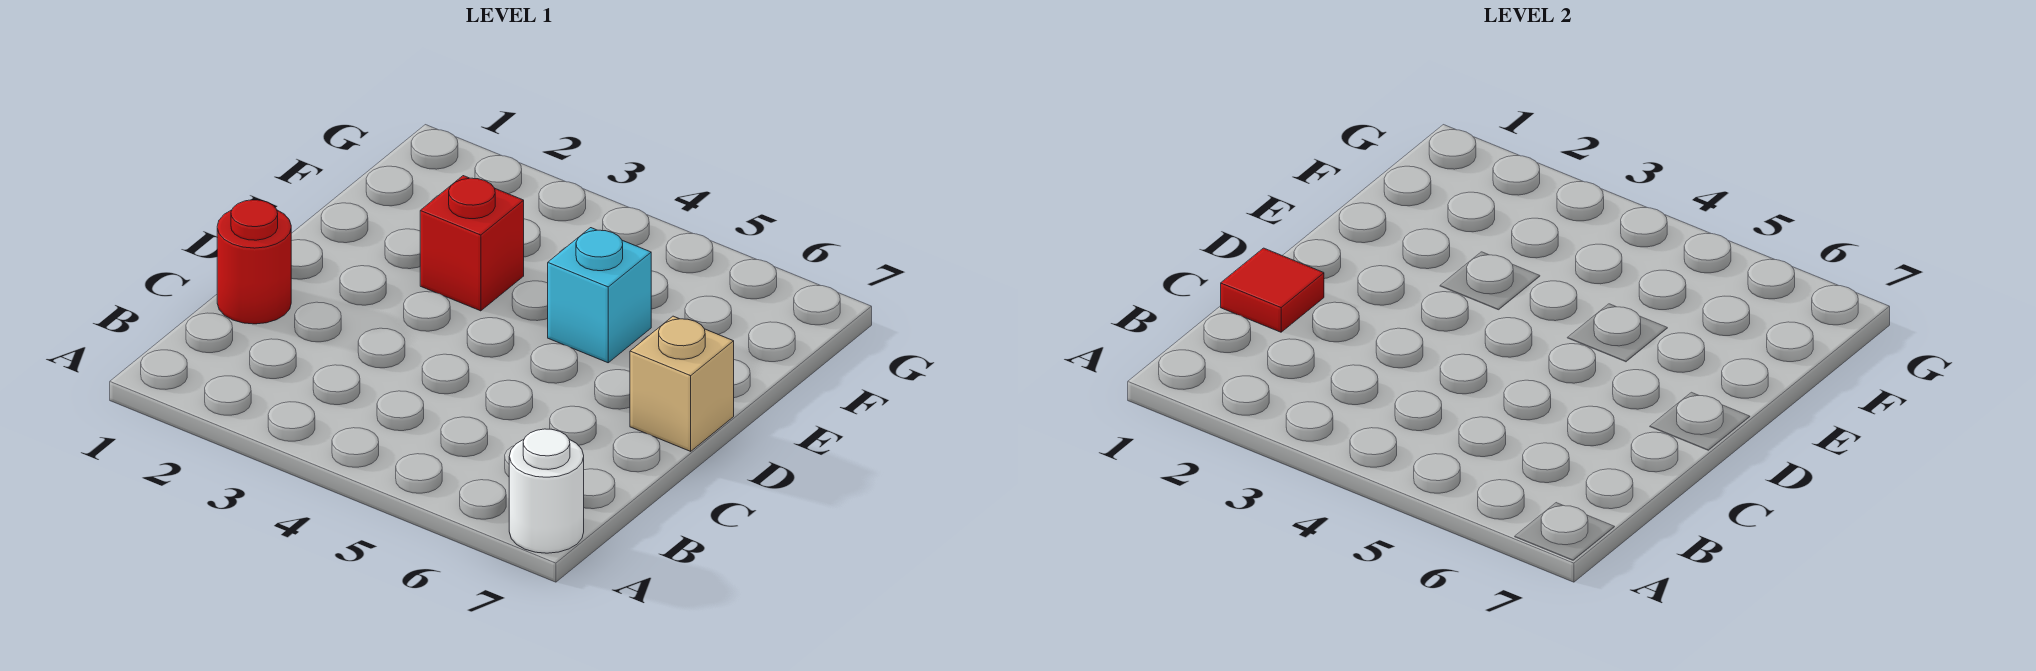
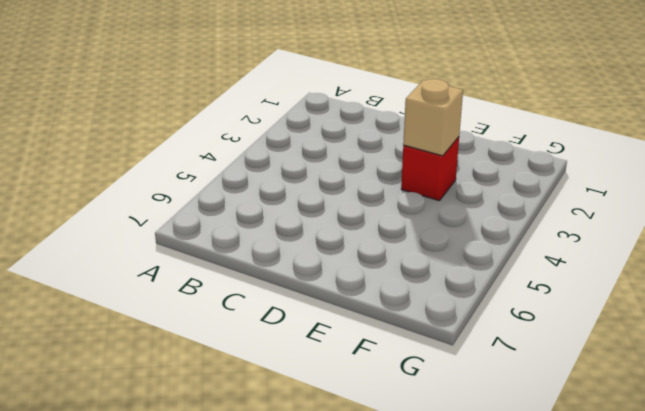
tan brick E3 level 2 -> tan brick D7 level 1
none -> white round brick A7 level 1
none -> red round brick C1 level 1

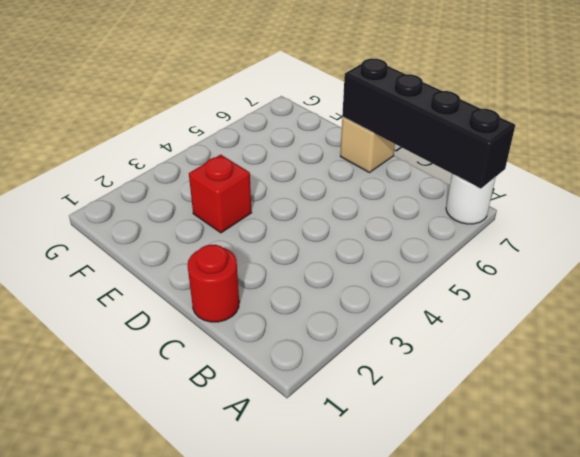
black brick A7:D7 level 2 -> none
none -> cyan brick E5 level 1
none -> red tile C1 level 2

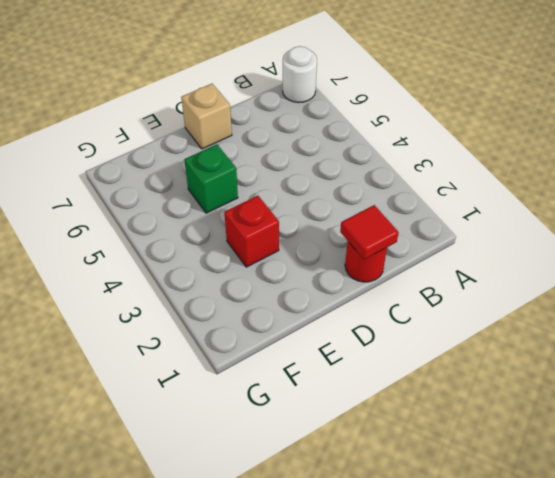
green brick E5 level 1 -> cyan brick E5 level 1

